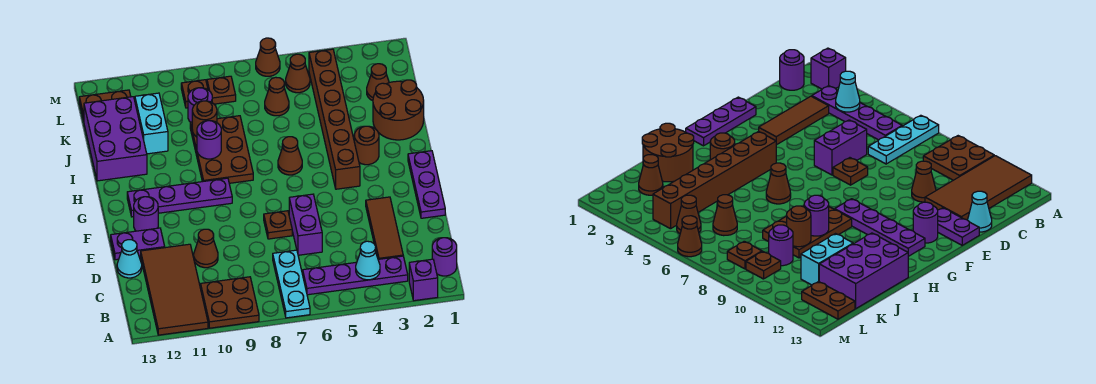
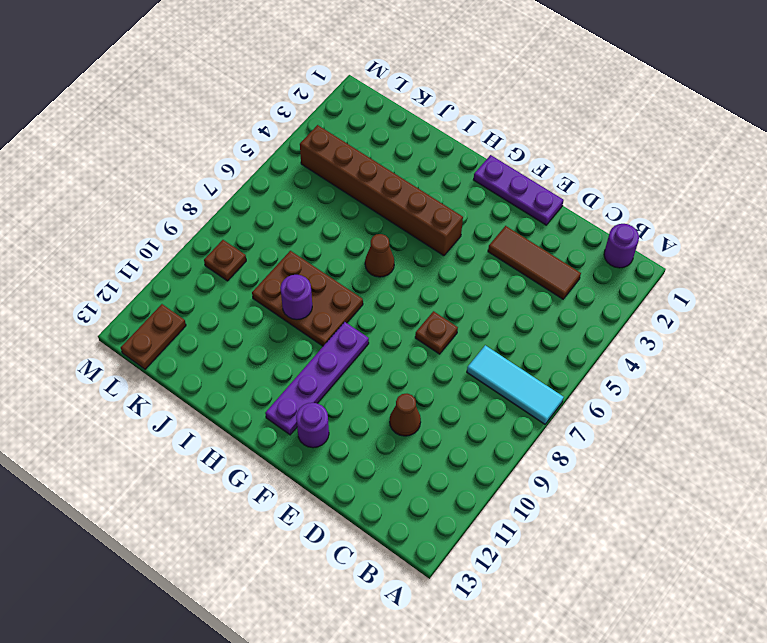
cyan tile A7:C7 level 1 -> cyan plate A7:C7 level 1
none -> purple brick A2 level 1
none -> brown plate A9:B10 level 1
none -> brown tile A11:D12 level 1
none -> purple plate B3:B6 level 1

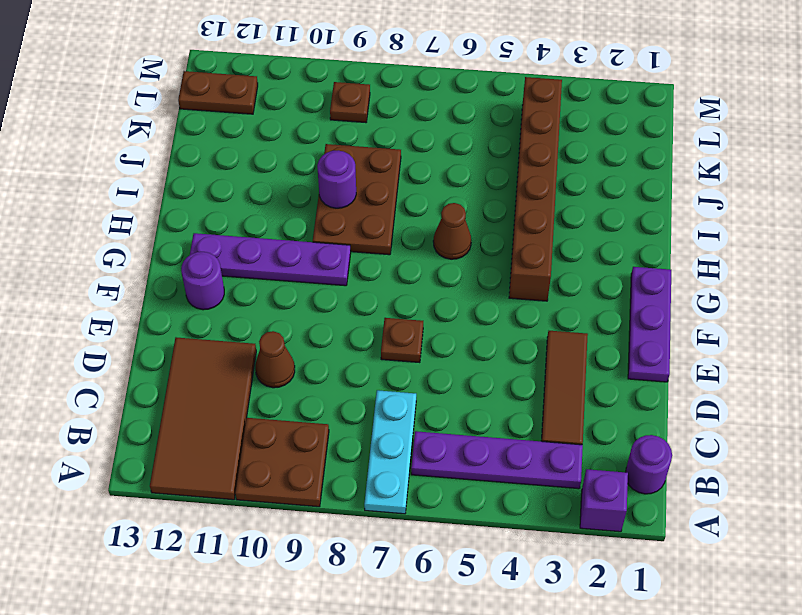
none -> purple brick D6:E6 level 1
none -> cyan cone D13 level 1
none -> purple plate E12:E13 level 1
none -> brown round brick H3 level 1

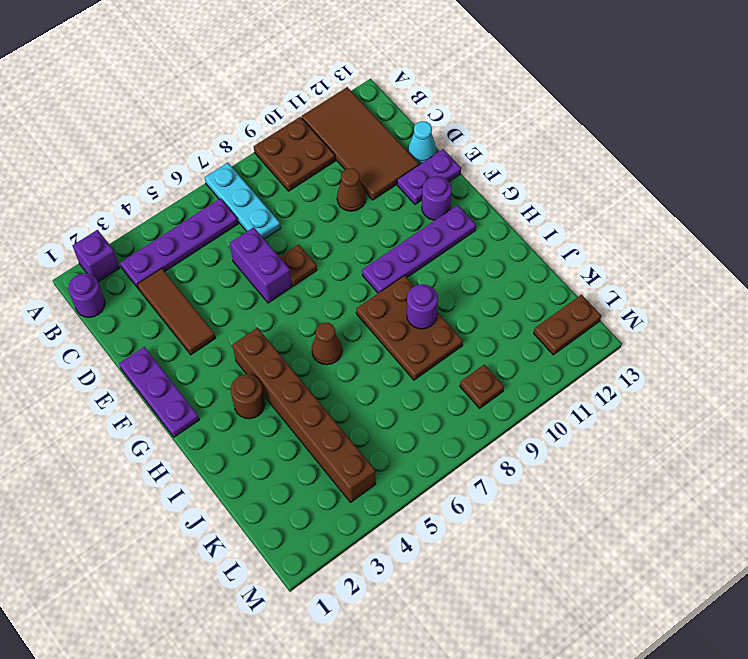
none -> brown round brick I1:J2 level 1
none -> purple brick I12:K13 level 1
none -> cyan brick J11:K11 level 1
none -> brown cone K2 level 1

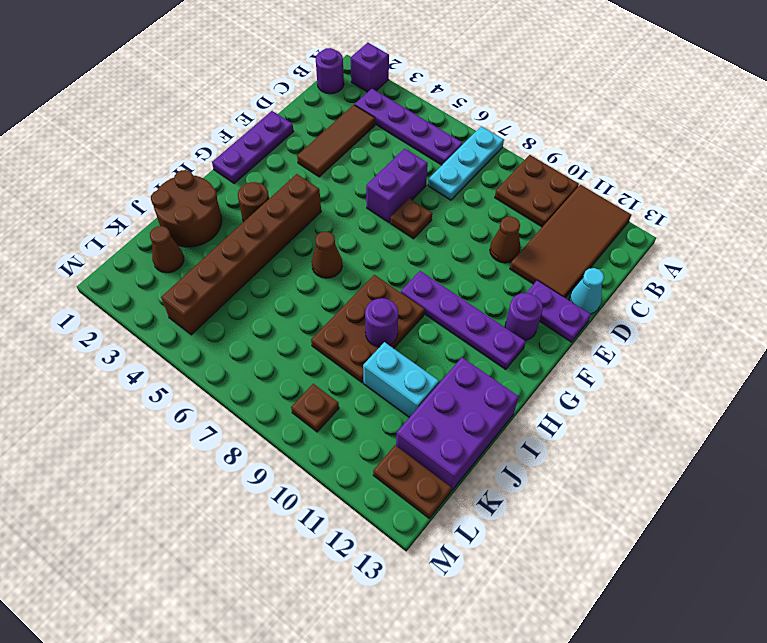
cyan brick J10:J11 level 1 -> cyan brick J11:K11 level 1
none -> brown cone K6 level 1
none -> purple round brick K9 level 1
none -> brown cone L5 level 1
none -> brown plate L8 level 1

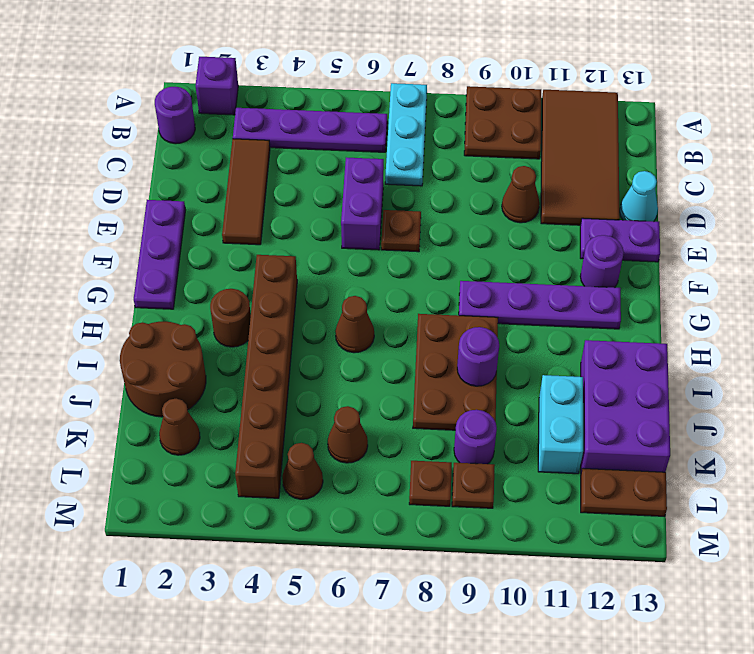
none -> brown cone M6 level 1
none -> cyan cone B4 level 2
none -> brown round brick J9 level 2

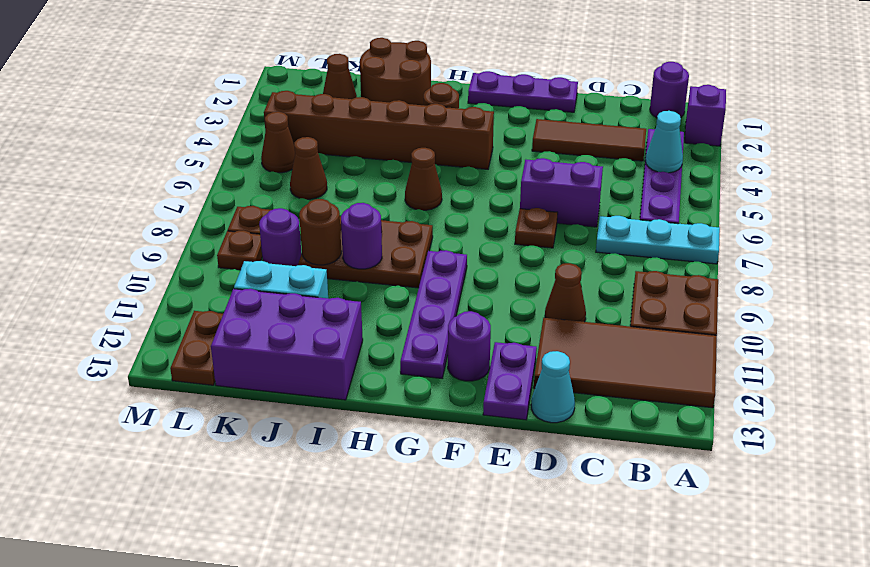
none -> brown cone M6 level 1

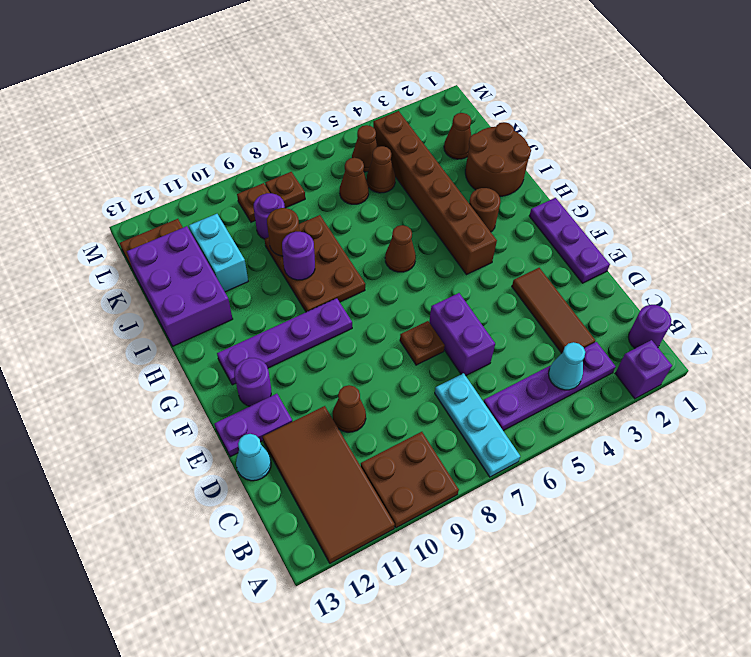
brown cone K5 level 1 -> brown cone M6 level 1

